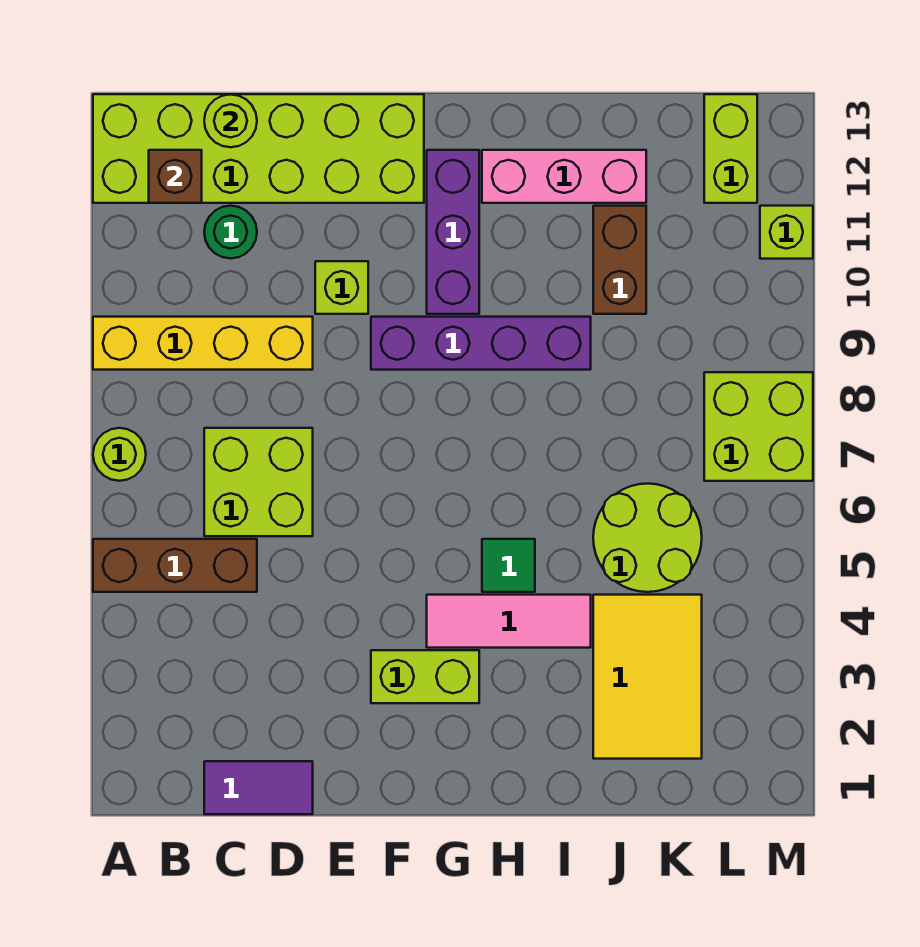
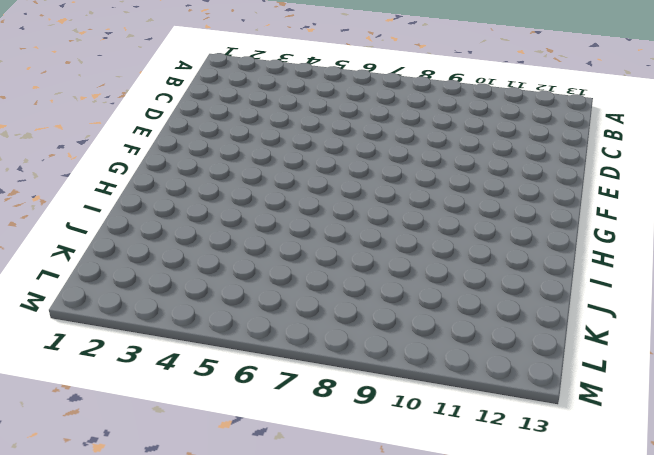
none -> brown brick A5:C5 level 1
none -> lime round brick A7 level 1
none -> yellow brick A9:D9 level 1

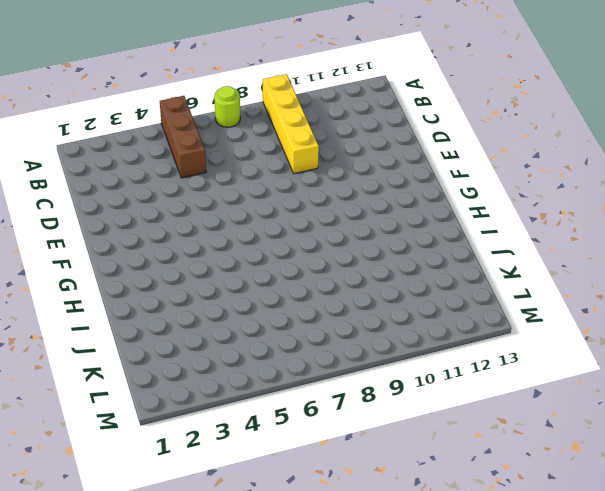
none -> lime brick A12:F13 level 1
none -> purple tile C1:D1 level 1
none -> lime brick C6:D7 level 1

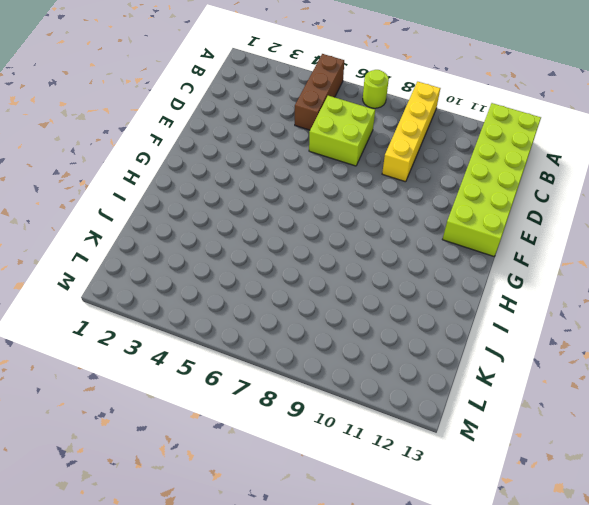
none -> purple tile C1:D1 level 1
none -> green round brick C11 level 1
none -> lime brick E10 level 1

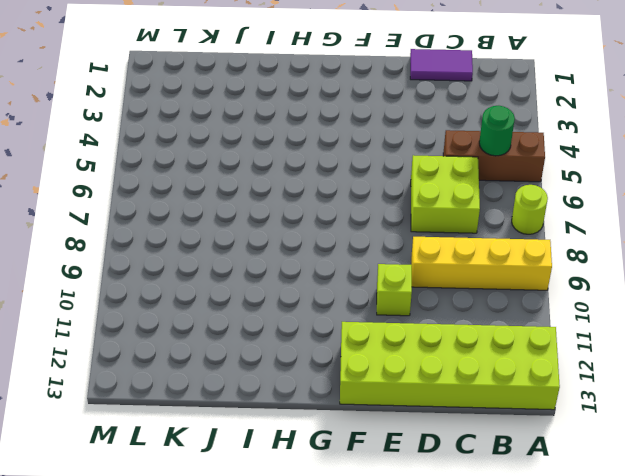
green round brick B5 level 2 -> green round brick C11 level 1
none -> lime brick F3:G3 level 1
none -> purple brick F9:I9 level 1
none -> pink tile G4:I4 level 1

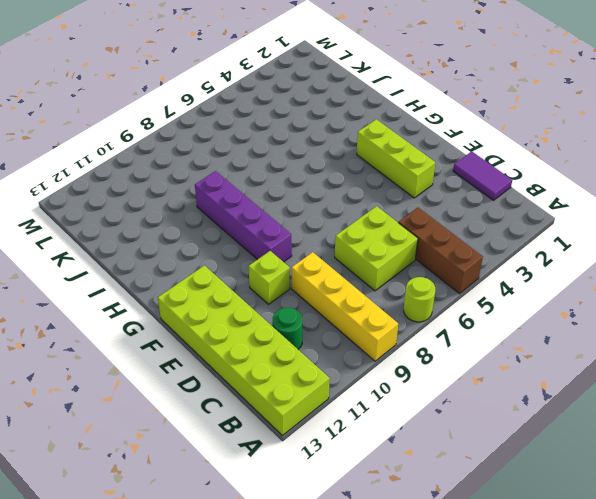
lime brick E3:G3 level 1 -> lime brick F3:G3 level 1
none -> pink tile G4:I4 level 1
none -> purple brick G10:G12 level 1
none -> green tile H5 level 1

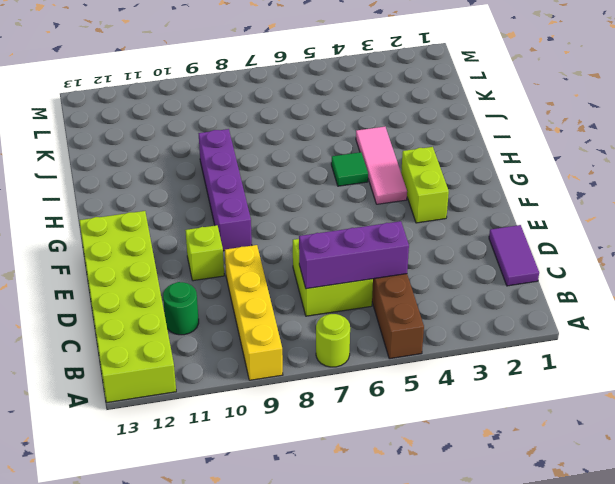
purple brick C5:C7 level 2 -> purple brick G10:G12 level 1
none -> pink brick H12:J12 level 1
none -> yellow tile J2:K4 level 1
none -> lime round brick J5:K6 level 1

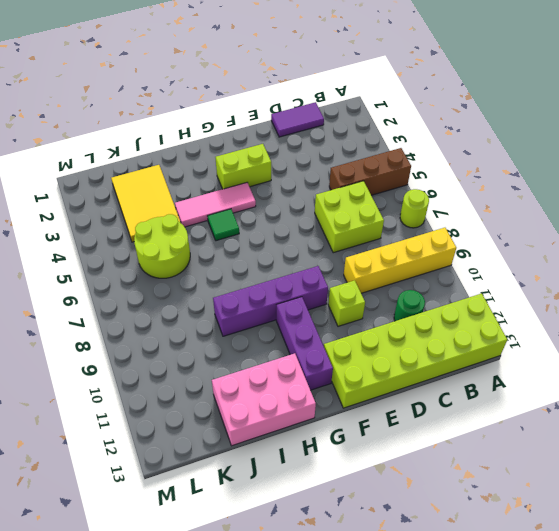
pink brick H12:J13 level 1 -> pink brick H12:J12 level 1
none -> brown brick J10:J11 level 1
none -> lime brick L7:M8 level 1
none -> lime brick L12:L13 level 1

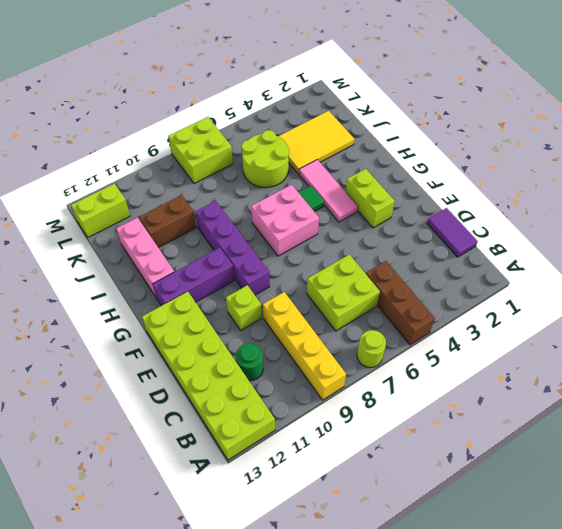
pink brick G6:H7 level 1 -> none
none -> lime brick M11 level 1
none -> brown brick B12 level 2
none -> lime round brick C13 level 2

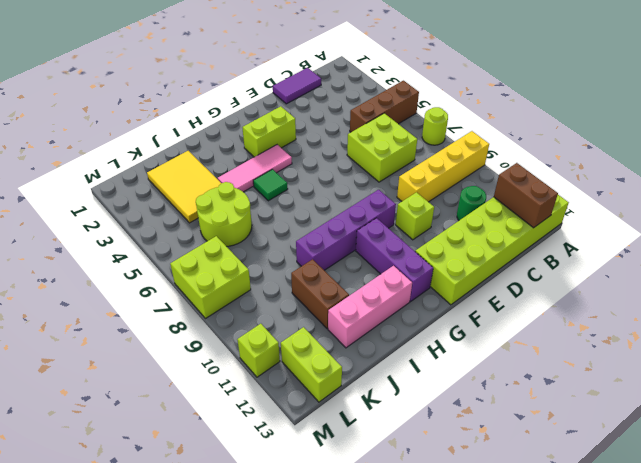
brown brick B12:B13 level 2 -> brown brick B12 level 2
none -> lime round brick C13 level 2

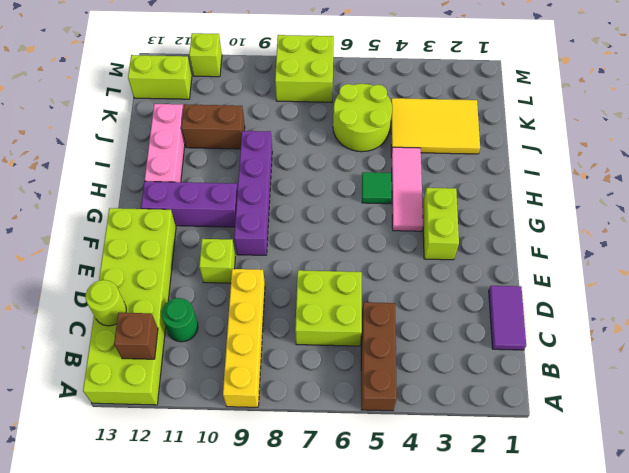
none -> lime round brick A7 level 1

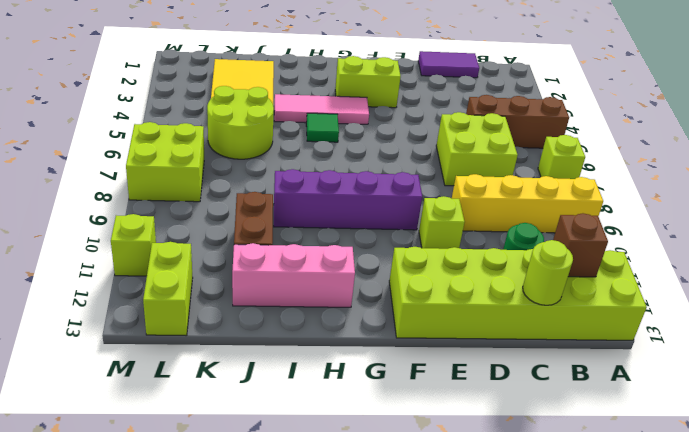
lime brick A7 level 1 -> lime round brick A7 level 1
none -> purple brick G10:G12 level 1

